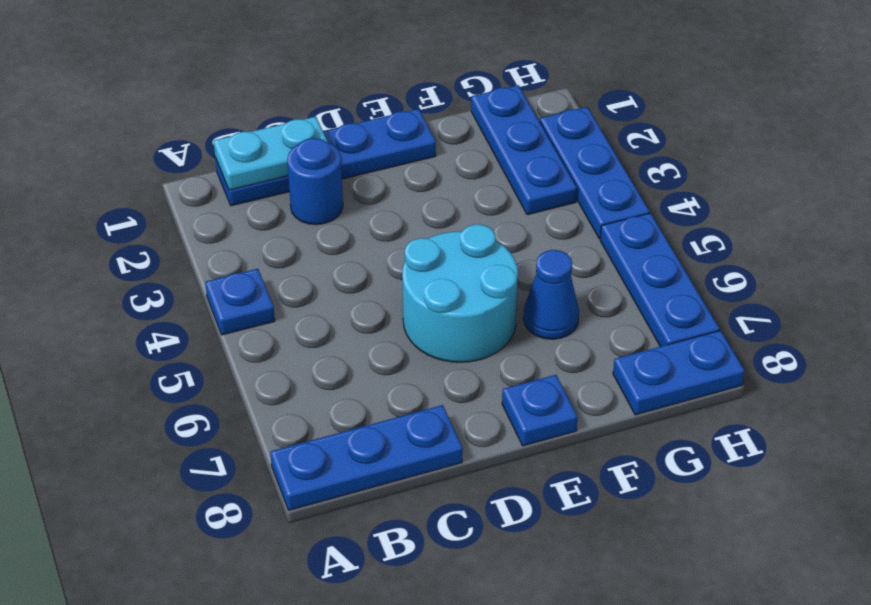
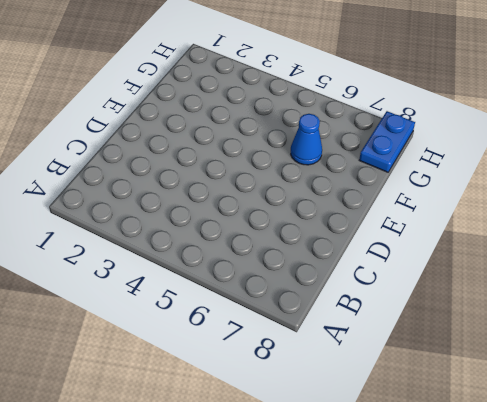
none -> blue plate A4 level 1
none -> blue plate A8:C8 level 1
none -> blue plate B1:E1 level 1

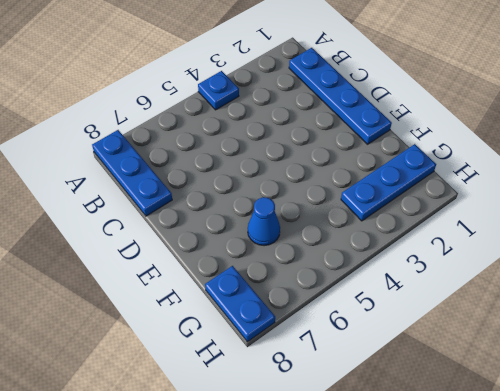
none -> blue round brick C2 level 1
none -> cyan round brick D5:E6 level 1
none -> blue plate E8 level 1

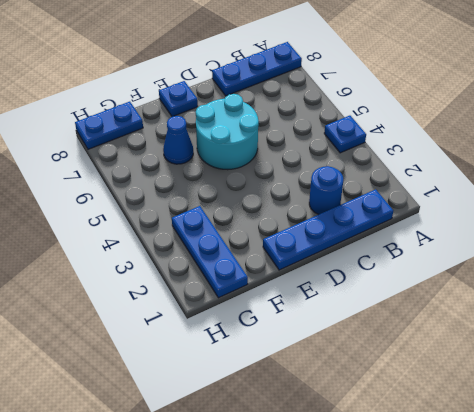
none -> blue plate H2:H4 level 1
none -> blue plate H5:H7 level 1
none -> cyan plate B1:C1 level 2

